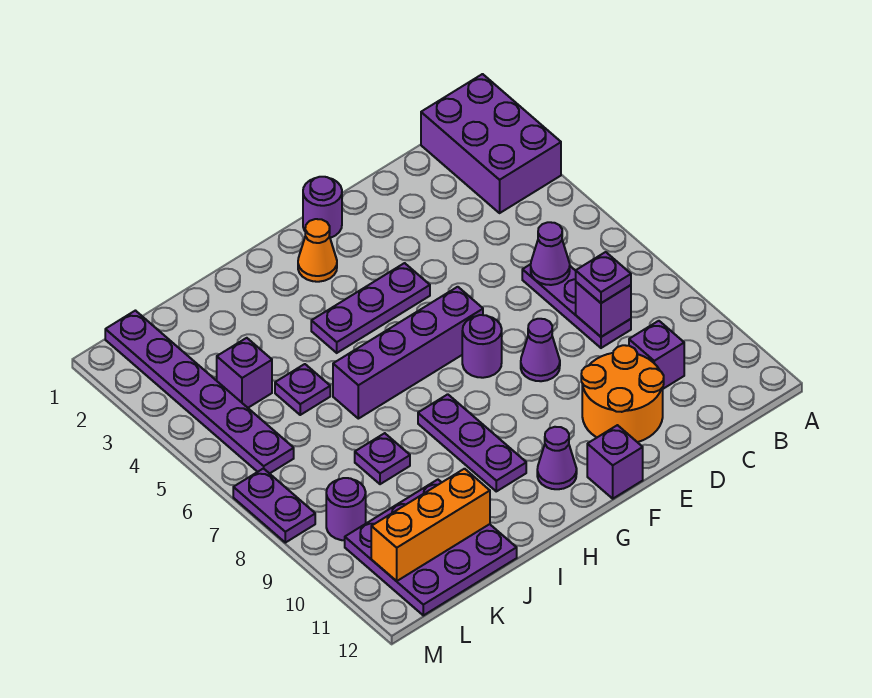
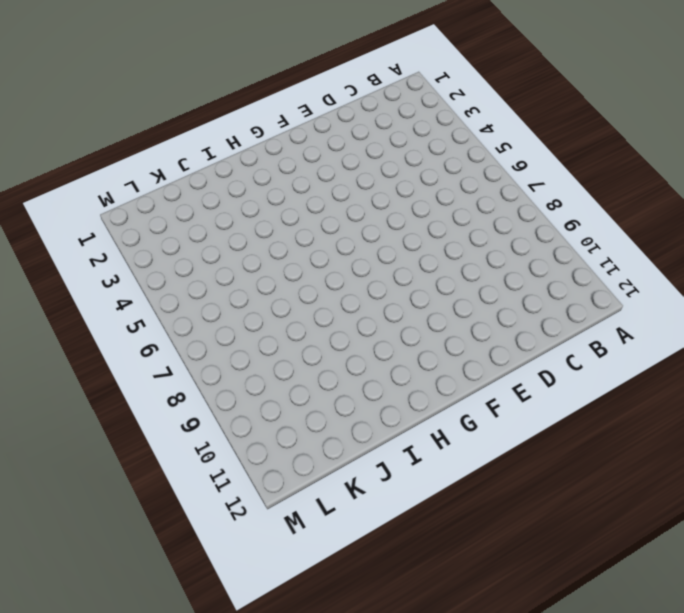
none -> purple brick A1:B3 level 1
none -> purple plate C6:C8 level 1
none -> purple brick C10 level 1

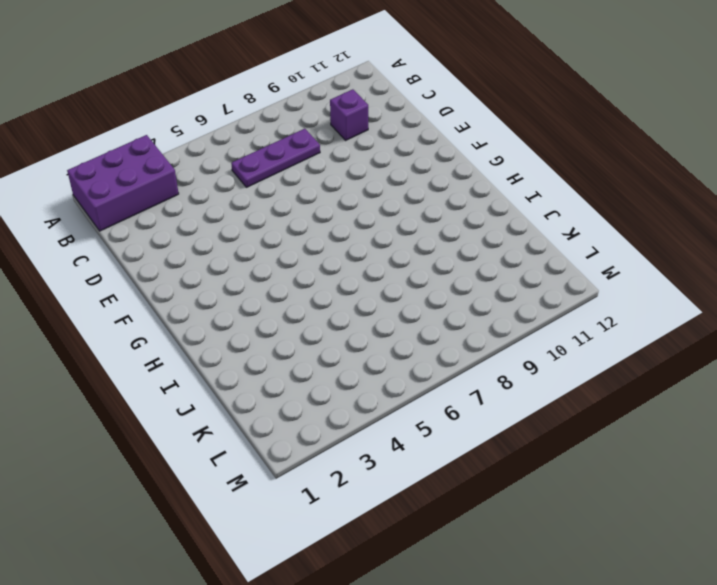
none -> orange round brick D10:E11 level 1
none -> purple cone E8 level 1
none -> purple round brick F1 level 1

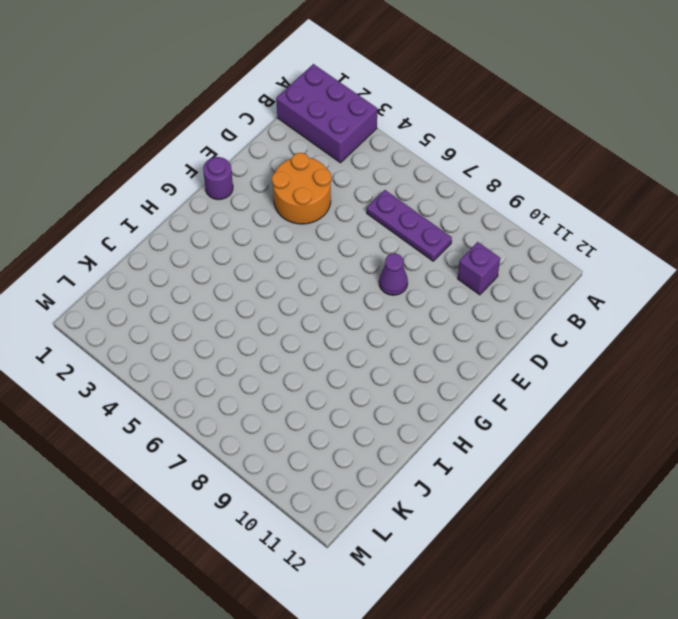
orange round brick D3:E4 level 1 -> orange round brick D10:E11 level 1
none -> purple plate F4:H4 level 1
none -> purple brick F6:I6 level 1
none -> purple round brick F7 level 1

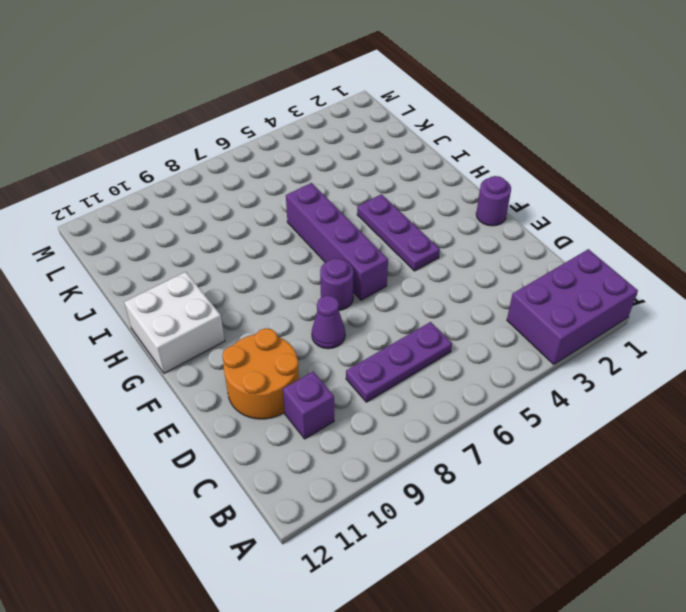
white brick G11:H12 level 1 -> purple cone G11 level 1
none -> purple brick F12 level 1
none -> orange cone G2 level 1
none -> purple plate H8:H10 level 1

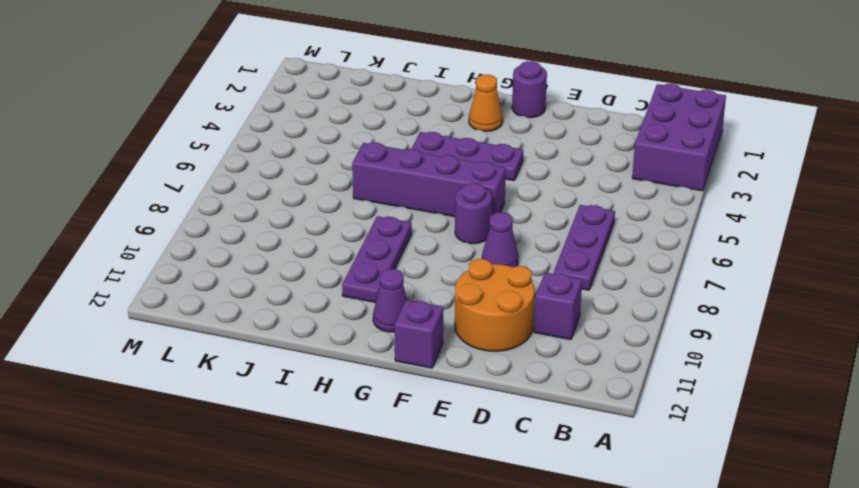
none -> purple plate J5 level 1
none -> purple plate J8 level 1
none -> purple plate J10:L12 level 1

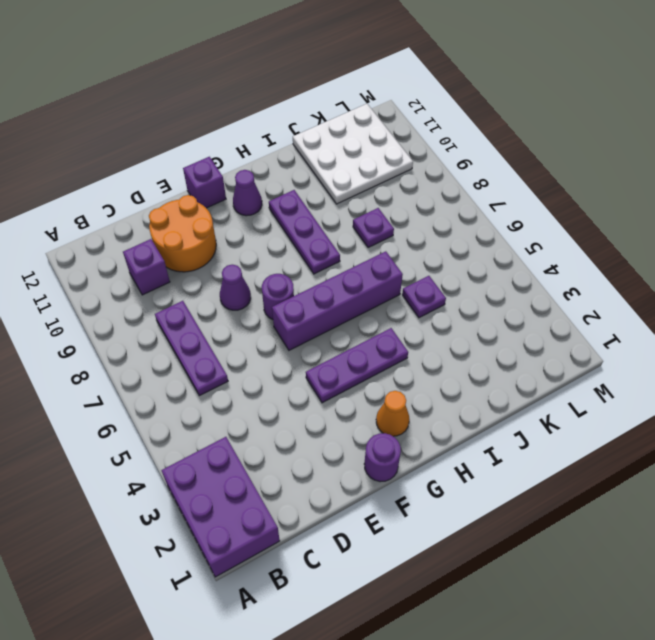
white plate J10:L12 level 1 -> purple plate J10:L12 level 1
none -> purple brick K4 level 1
none -> purple plate L1:L6 level 1
none -> purple round brick L9 level 1

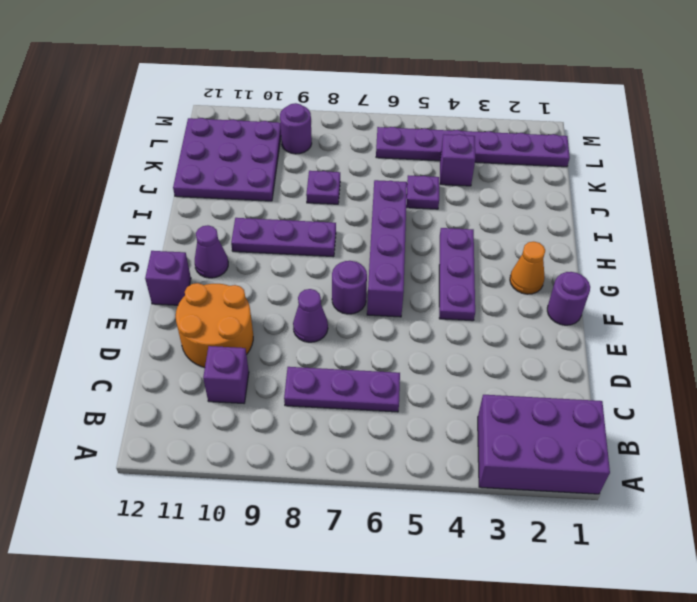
none -> purple plate M7:M8 level 1
none -> purple cone C6 level 2
none -> purple brick C8 level 2

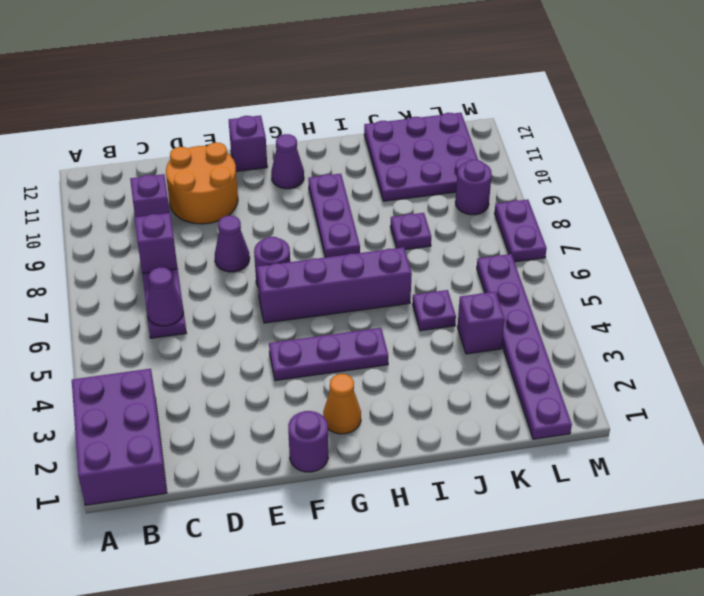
none -> orange brick J11:L11 level 2
none -> purple plate C8 level 3

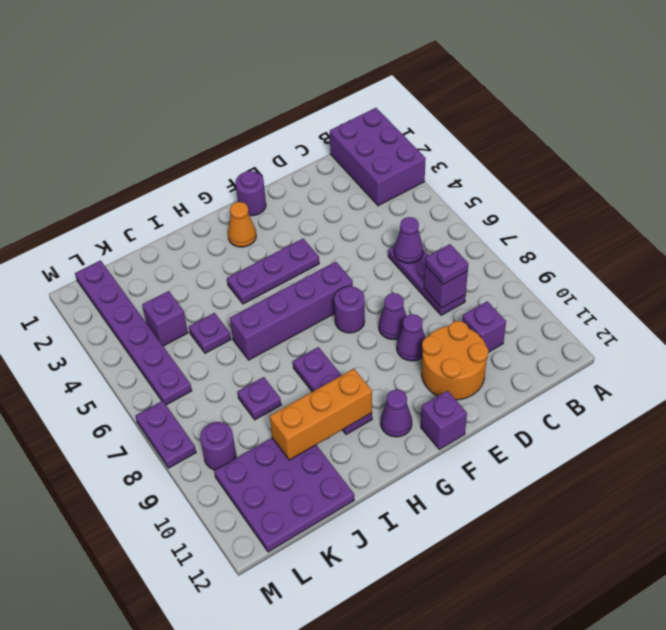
purple cone E9 level 1 -> none
orange brick H10:J10 level 2 -> orange brick J11:L11 level 2

